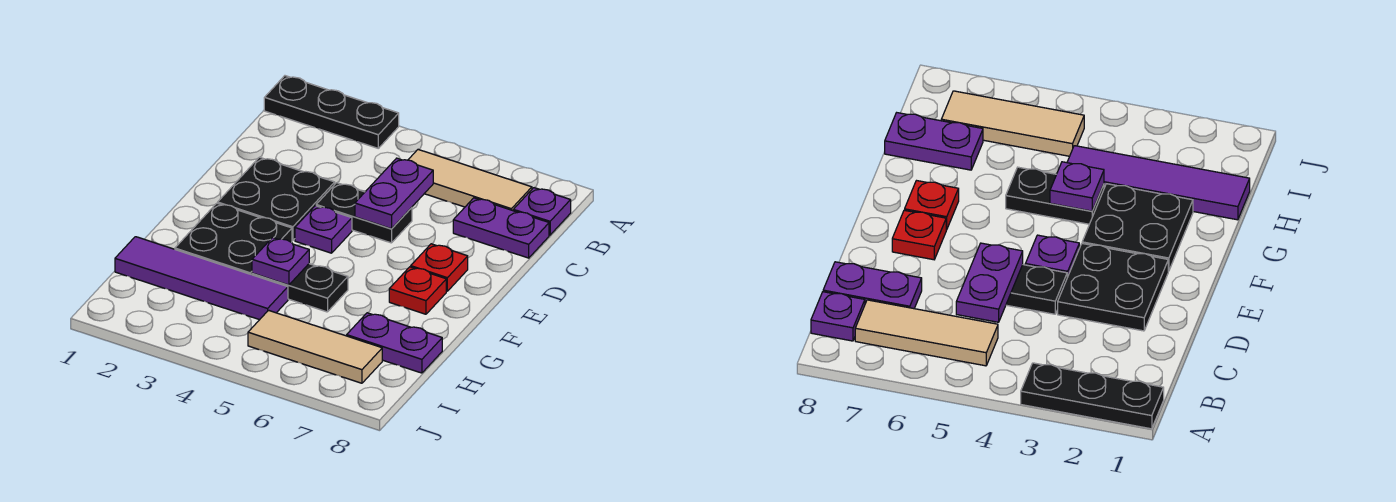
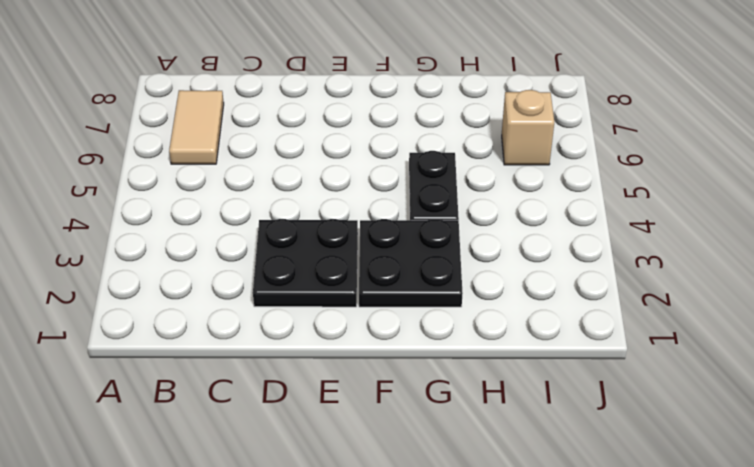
tan tile B6:B7 level 1 -> tan tile B5:B7 level 1
tan brick I6 level 1 -> tan tile I5:I7 level 1
none -> black plate A1:A3 level 1
none -> purple plate B8 level 1
none -> purple plate C7:C8 level 1

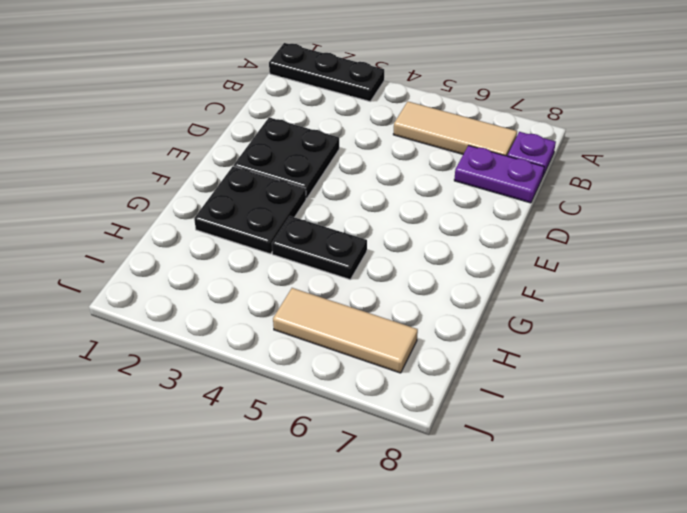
none -> black plate D4:D5 level 1
none -> purple plate E4 level 1
none -> red plate E7 level 1

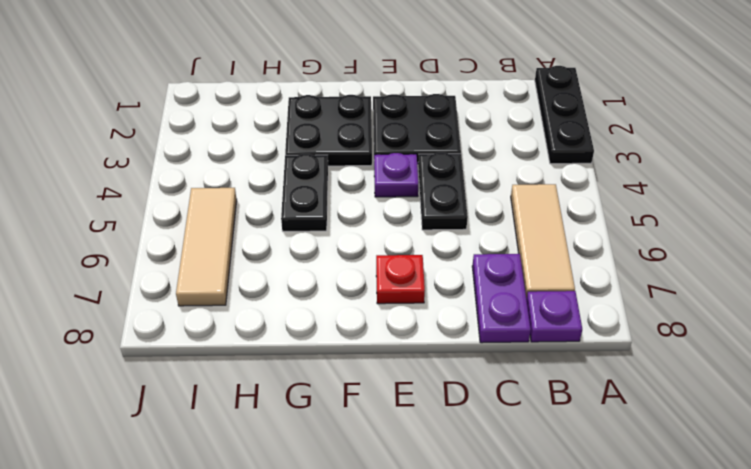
none -> red plate F7 level 1
none -> purple tile H1:H4 level 1
none -> purple plate H7:H8 level 1

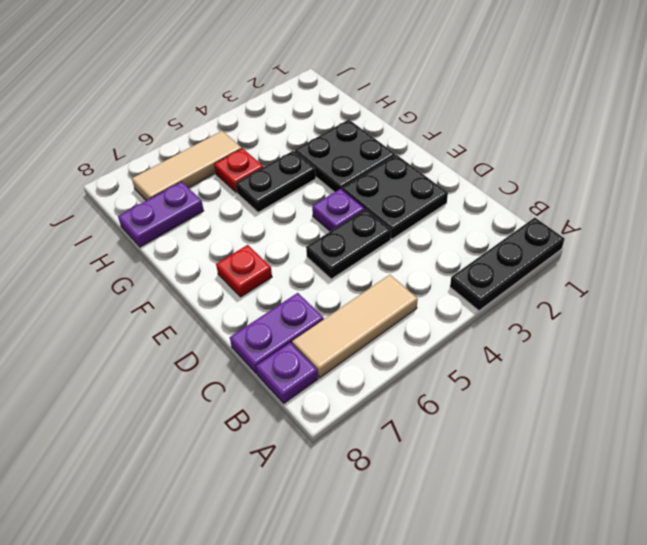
red plate H5 level 1 -> red plate F7 level 1
none -> purple tile H1:H4 level 1
none -> purple plate C5:D5 level 2
none -> purple plate G4 level 2

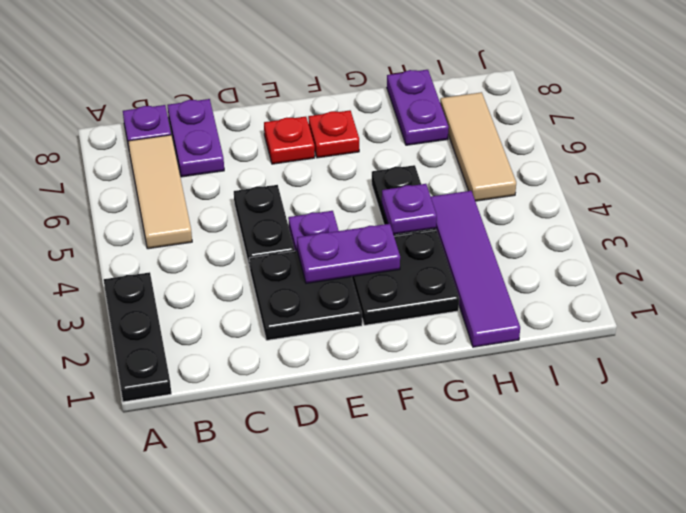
purple plate E3:F3 level 2 -> purple plate C5:D5 level 2

